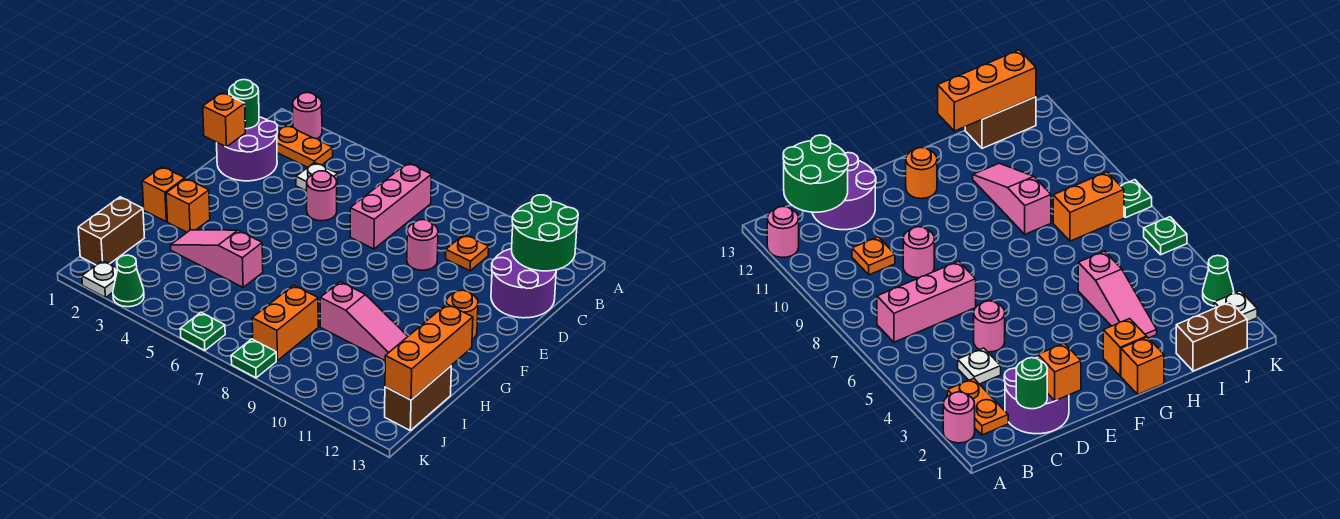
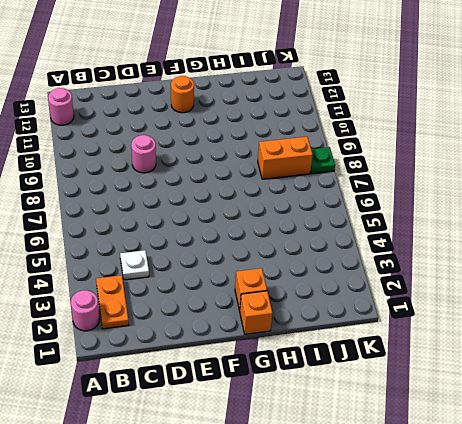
none -> pink brick B7:D7 level 1
none -> purple round brick C1:D2 level 1
none -> orange plate C10 level 1

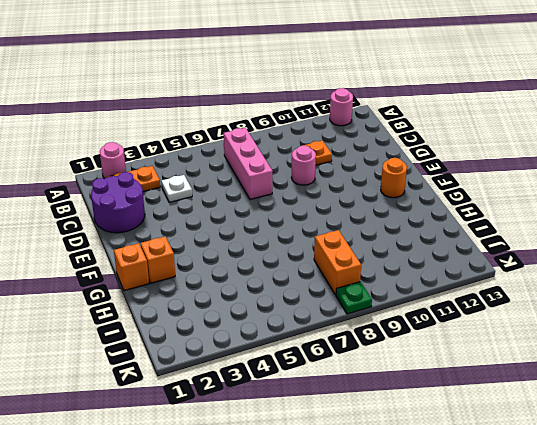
none -> purple round brick C12:D13 level 1
none -> pink round brick D5 level 1
none -> pink slope H3:H5 level 1 top 5

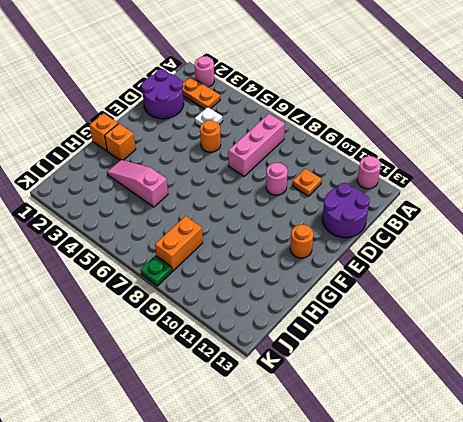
orange round brick D5 level 1 -> pink round brick D5 level 1
none -> pink slope H9:H11 level 1 top 9
none -> brown brick I1:J1 level 1
none -> brown brick I13:J13 level 1

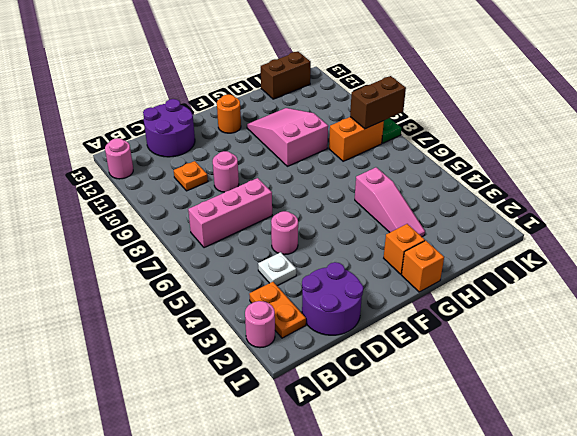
pink slope G9:H11 level 1 top 9 -> pink slope H9:H11 level 1 top 9
brown brick J8:K8 level 2 -> brown brick I1:J1 level 1
none -> white plate K2 level 1
none -> green cone K3 level 1
none -> green plate K6 level 1

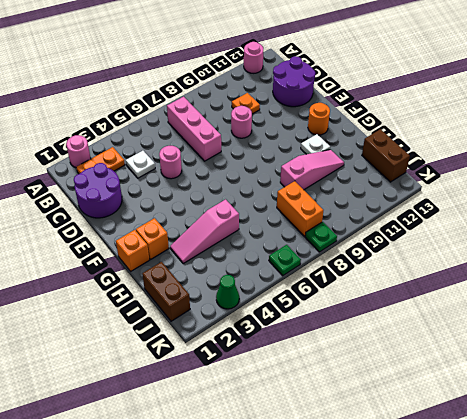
white plate G11 level 1 -> white plate K2 level 1
none -> green round brick B12:C13 level 2
none -> green round brick C1 level 2
none -> orange brick D1 level 2

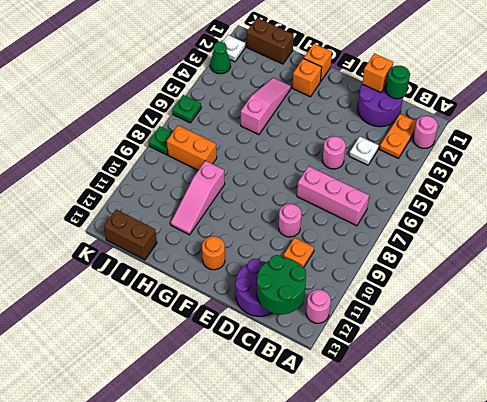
none -> orange brick H13:J13 level 2

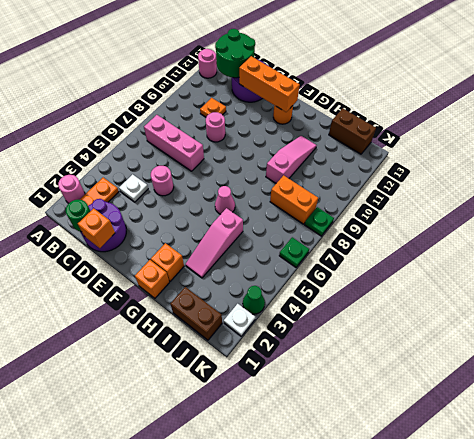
orange brick D12:F12 level 2 -> orange brick H13:J13 level 2
pink cone G6 level 1 -> none

